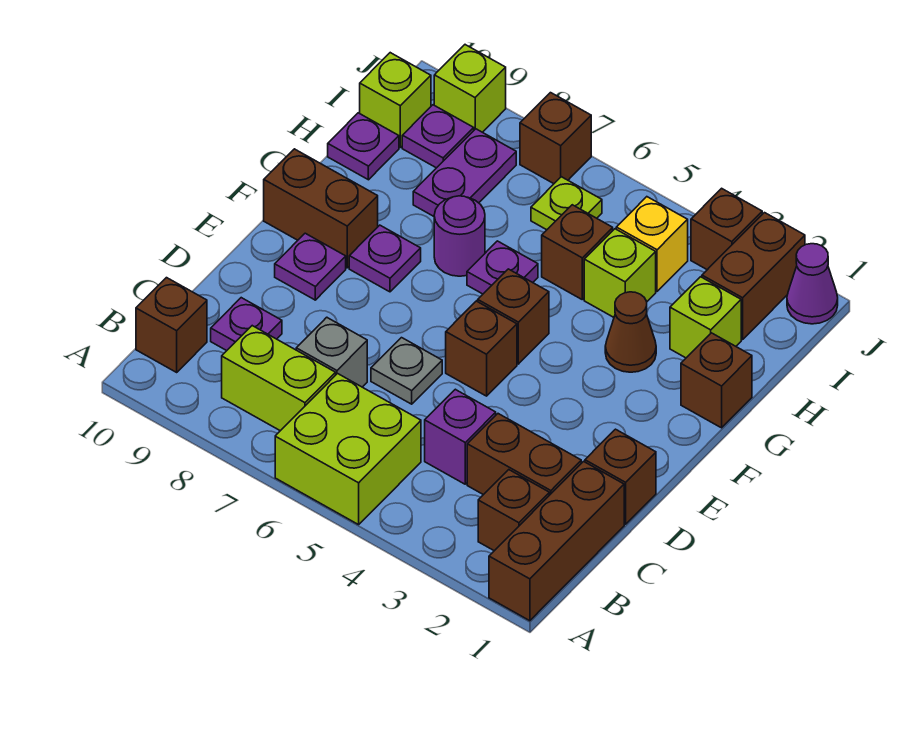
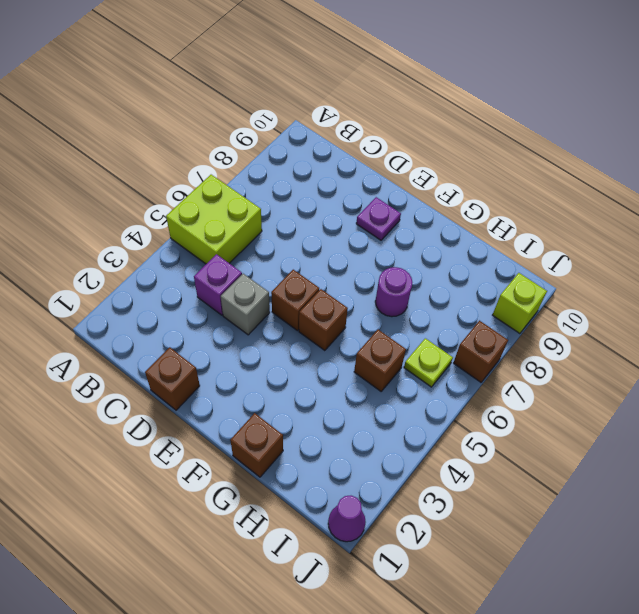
grey brick D4 level 1 -> grey brick C7 level 1
none -> brown brick A1:C1 level 1
none -> brown brick B2 level 1
none -> lime brick B7:B8 level 1
none -> brown brick B10 level 1

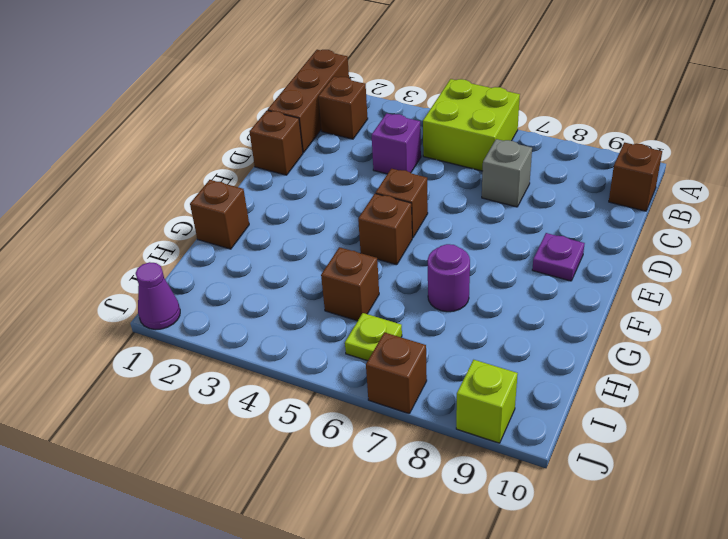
none -> lime brick B7:B8 level 1
none -> brown brick C2:C3 level 1
none -> purple plate C9 level 1
none -> grey plate D6 level 1

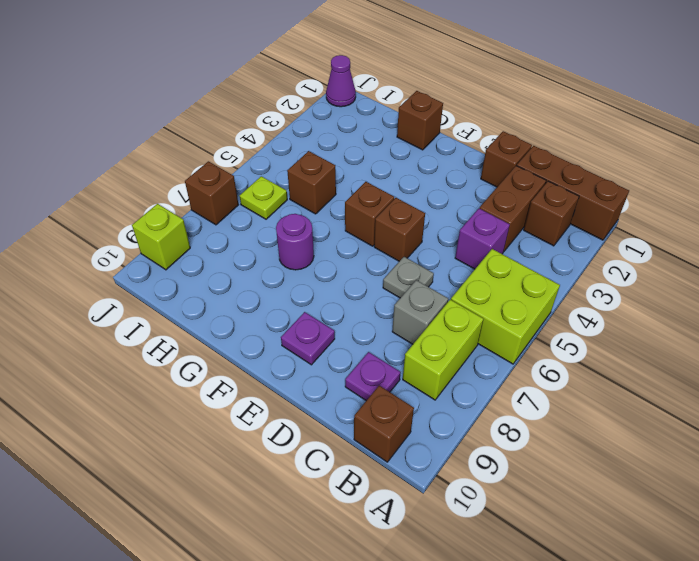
none -> purple plate F8 level 1
none -> brown brick F9:F10 level 1
none -> brown cone G3 level 1
none -> purple plate G6 level 1

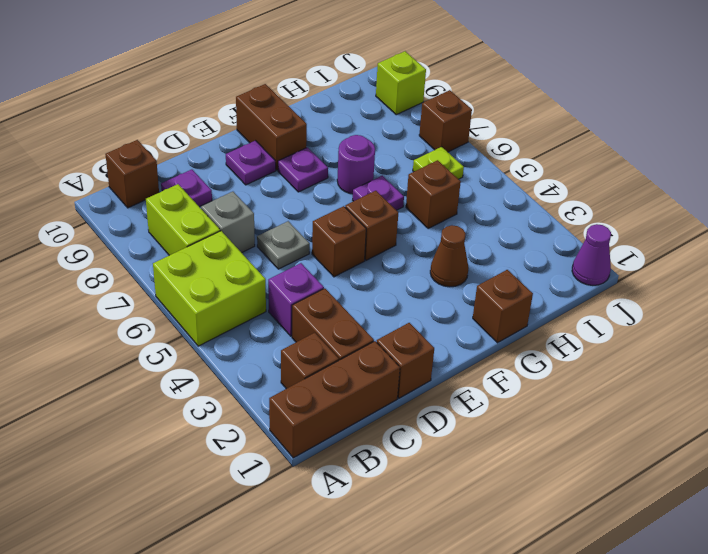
none -> lime brick H2 level 1
none -> lime brick H4 level 1
none -> purple plate H8:I8 level 1
none -> purple plate H10 level 1

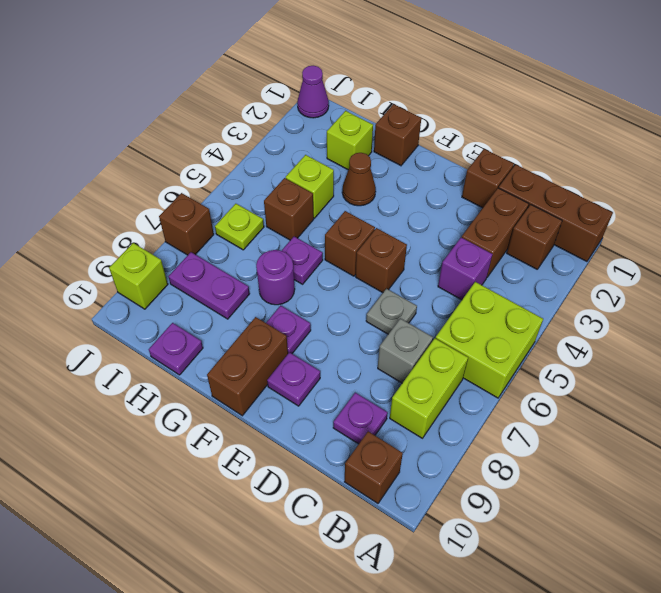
none -> brown brick I2:J2 level 1
none -> yellow brick I4 level 1
none -> purple plate I9 level 1
none -> lime brick I10 level 1

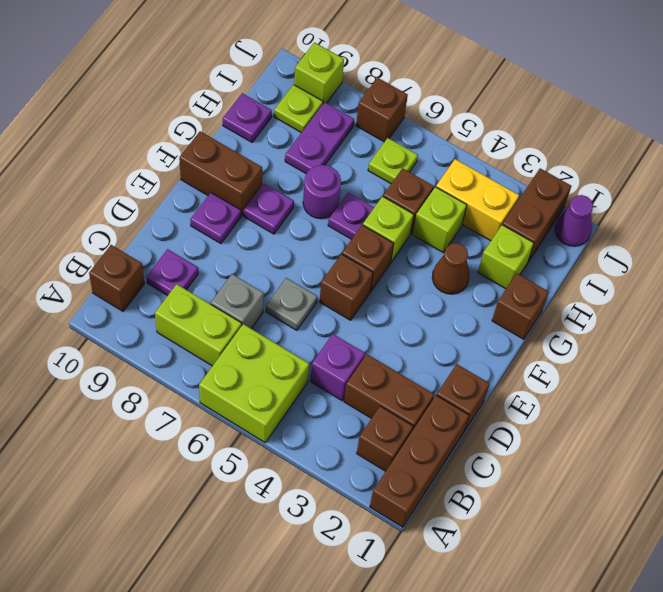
lime brick G5 level 1 -> lime brick I10 level 1
yellow brick I3:I4 level 1 -> yellow brick I4 level 1
lime plate I9 level 1 -> purple plate I9 level 1
none -> brown brick J3 level 1

